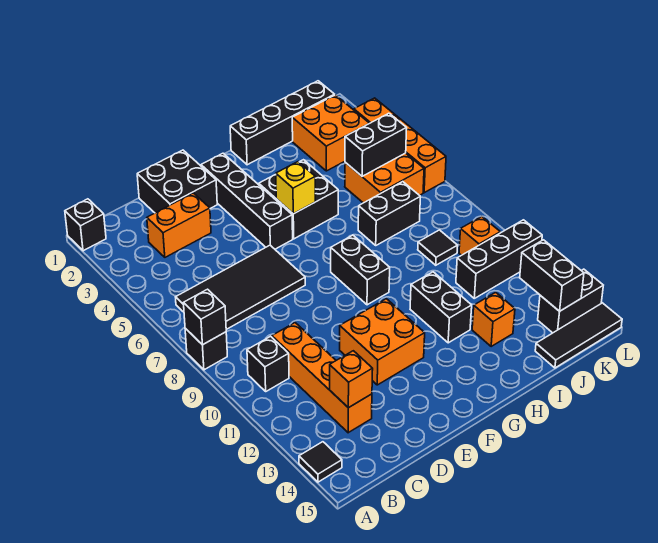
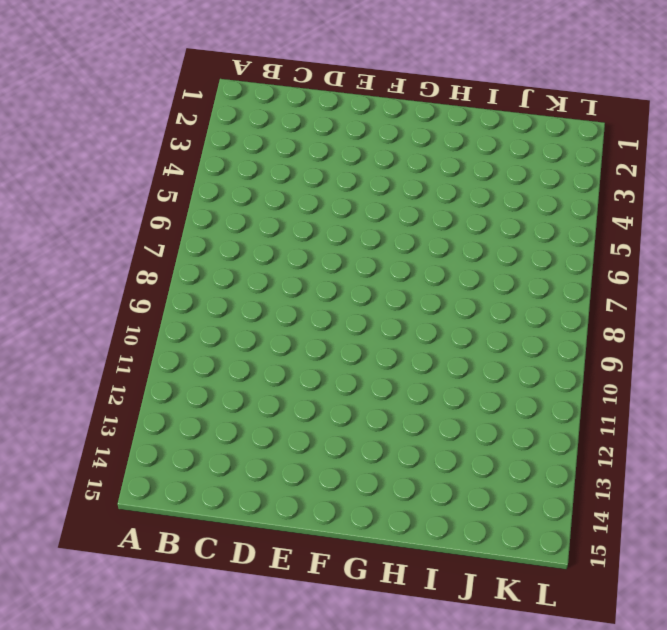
none -> black brick A1 level 1
none -> black brick A8 level 1
none -> black tile A14 level 1

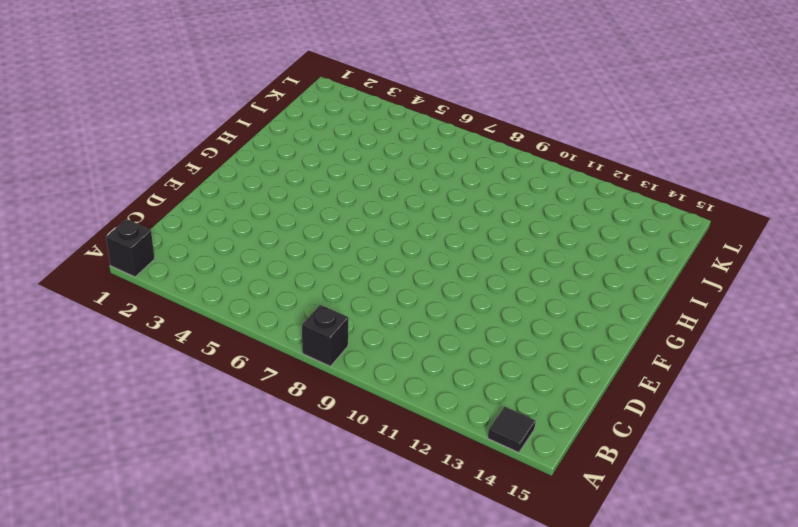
none -> black tile B6:E7 level 1
none -> black brick B10 level 1
none -> orange brick C3:D3 level 1

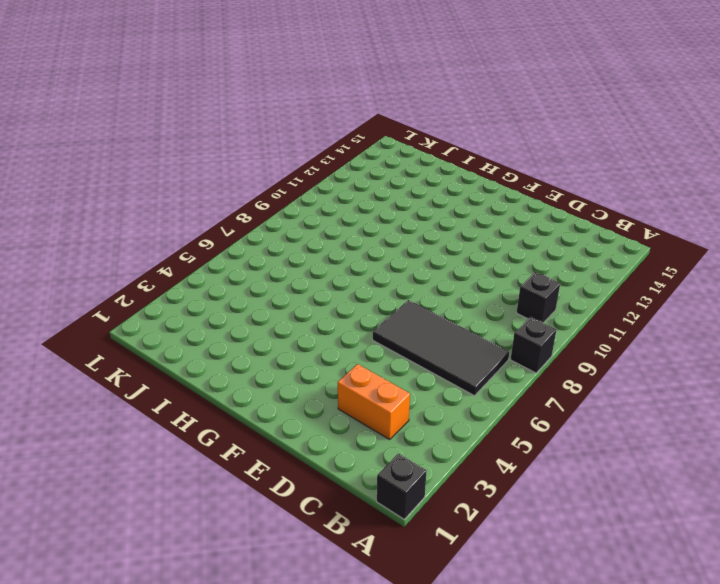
none -> black tile A14 level 1
none -> orange brick C10:C13 level 1
none -> black brick D1:E2 level 1

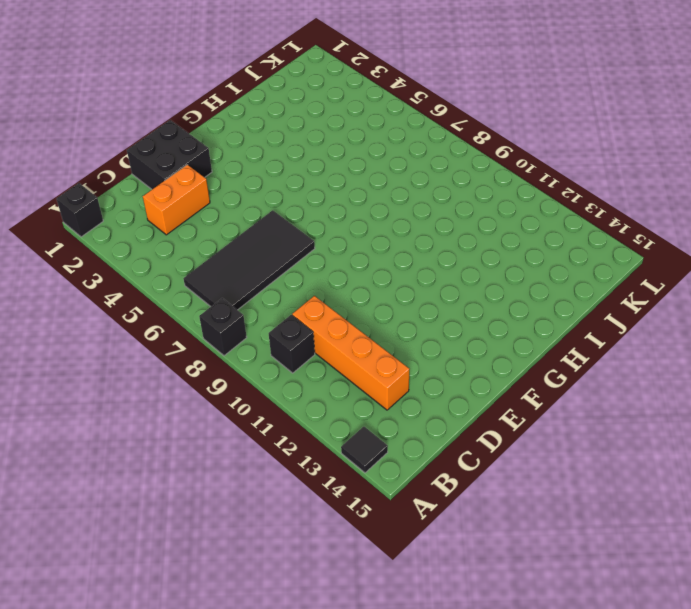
none -> orange brick E11:F12 level 1
none -> black brick F2:F5 level 1
none -> black brick G4:H5 level 1

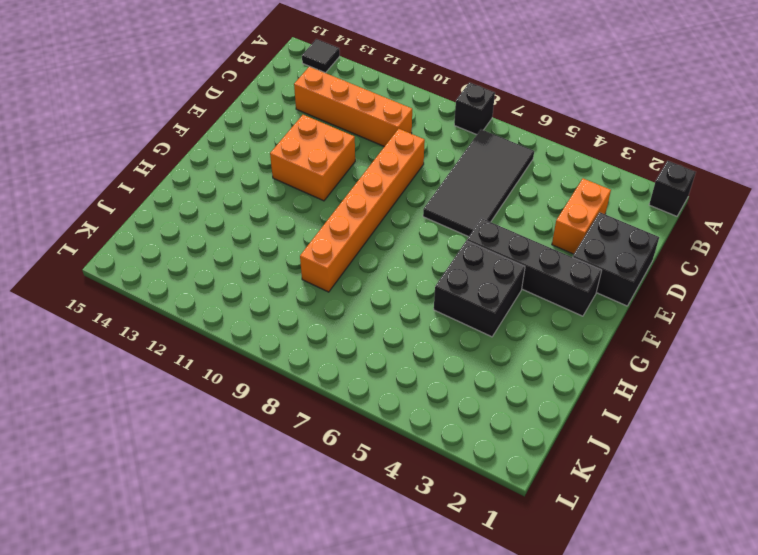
orange brick D9:I9 level 1 -> black brick G8:G9 level 1
none -> black brick B10 level 1
none -> black brick H1:K1 level 1
none -> black brick H11:H12 level 1

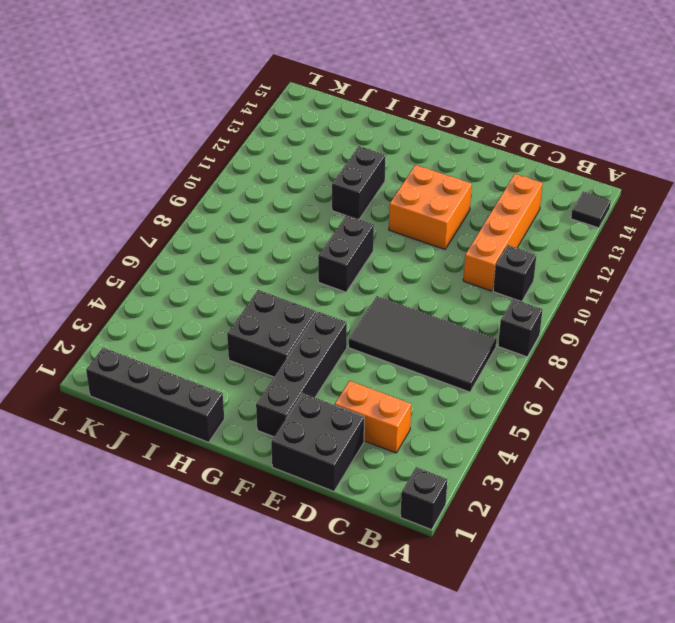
none -> black brick I7:J7 level 1
none -> orange brick I13 level 1
none -> orange brick J2:K3 level 1

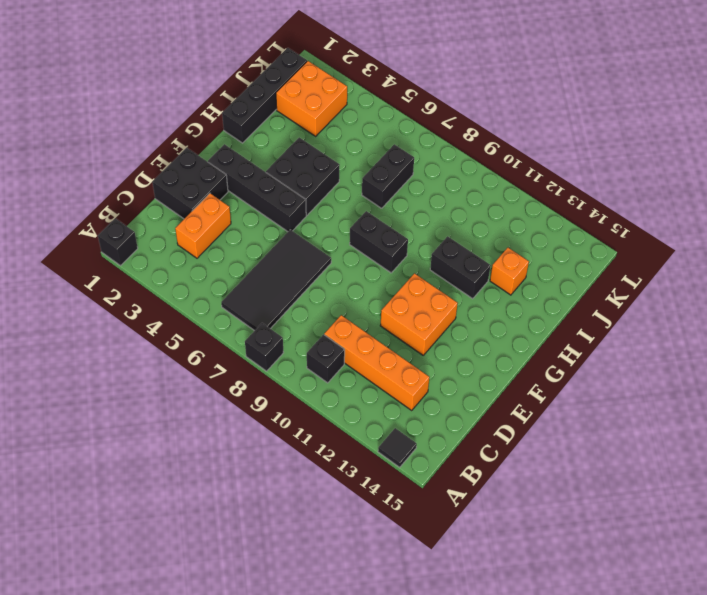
none -> orange brick J5:K6 level 1
none -> black tile J9 level 1
none -> black brick J11:L11 level 1

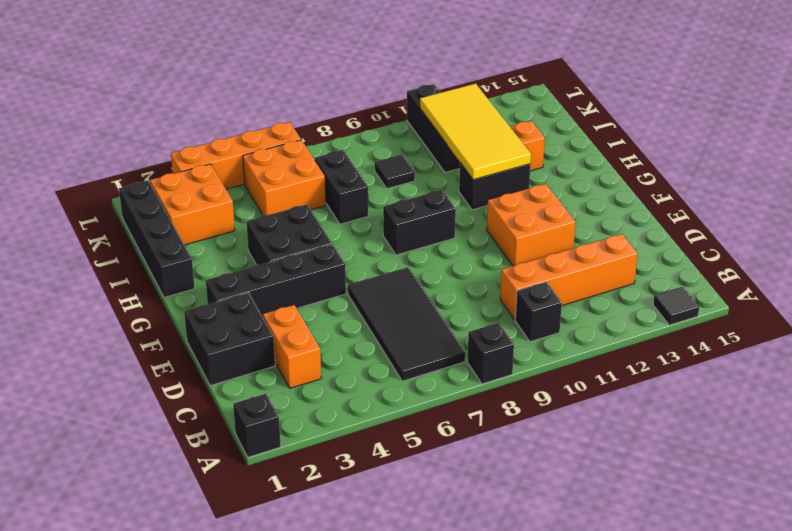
yellow tile H11:K12 level 2 -> none
none -> black tile J15:L15 level 1
none -> orange brick K10 level 1
none -> black brick K14:L14 level 1

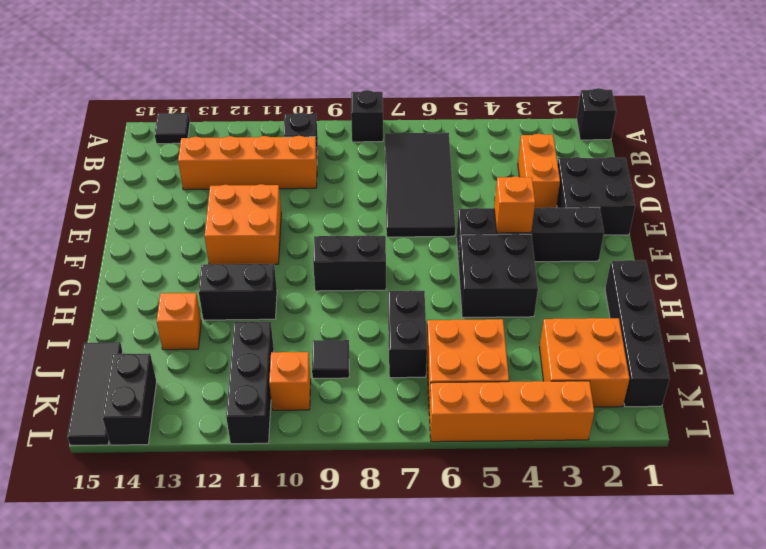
orange brick F4 level 2 -> orange brick C13 level 2
none -> black brick A8 level 2
none -> yellow brick G5 level 2
none -> black brick J5:K5 level 2

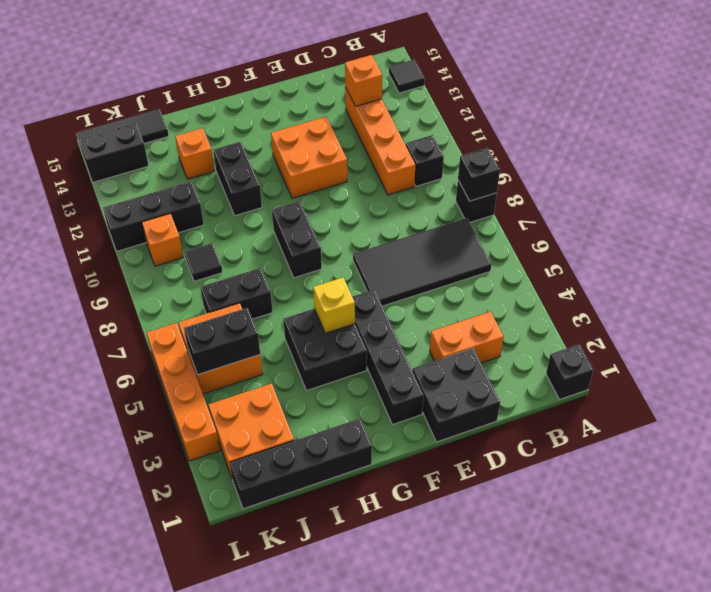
none -> black brick K13:K14 level 2

